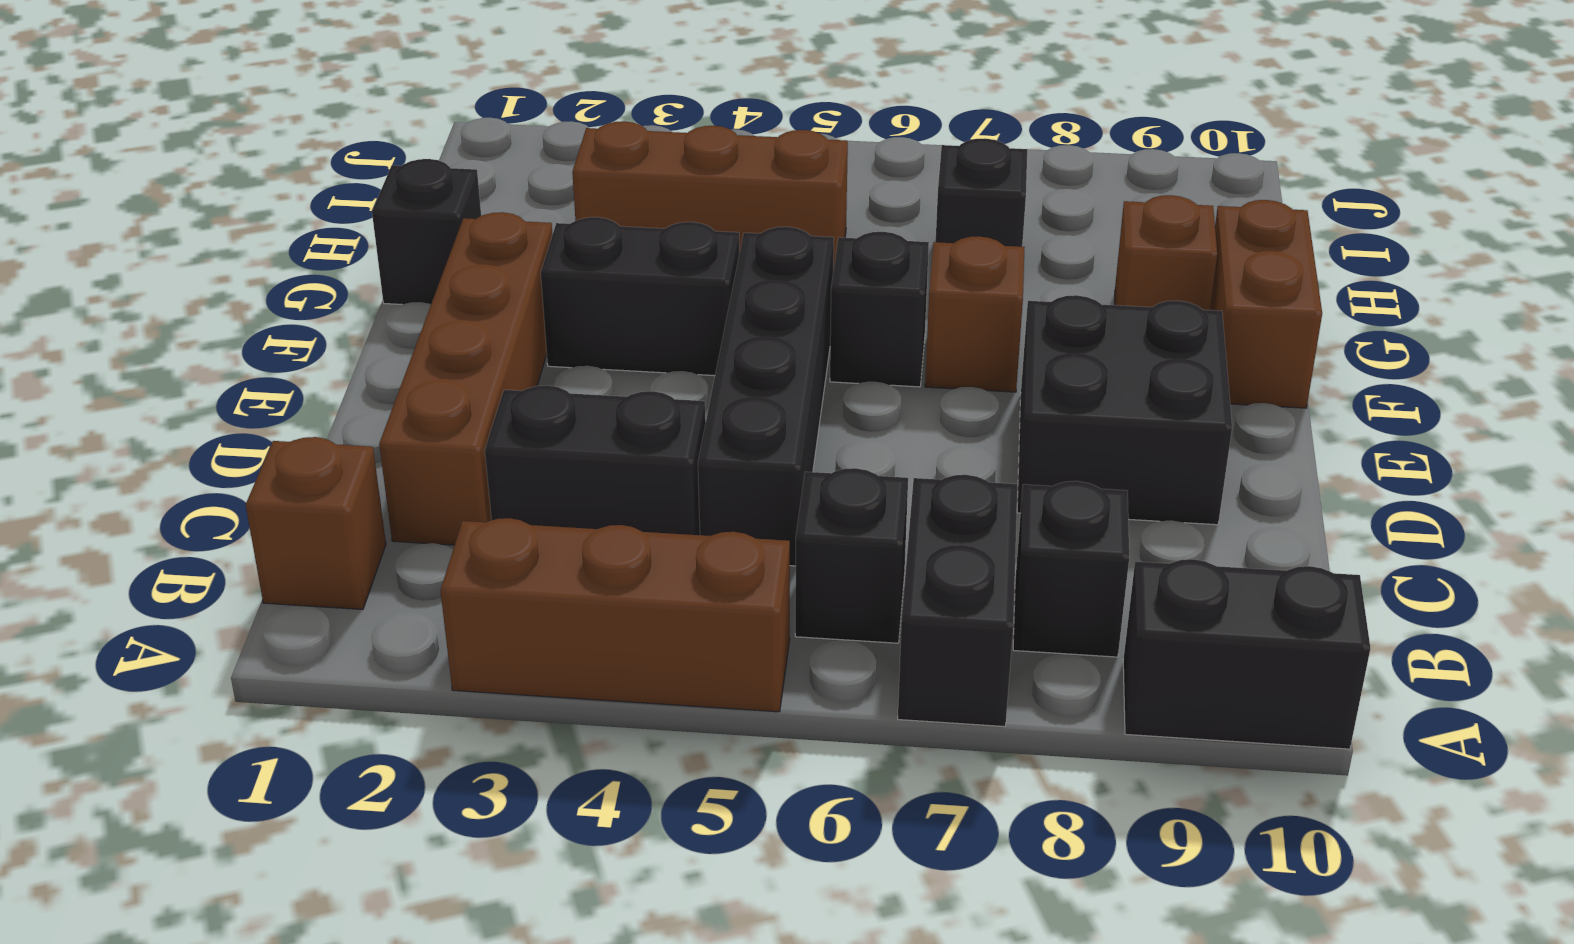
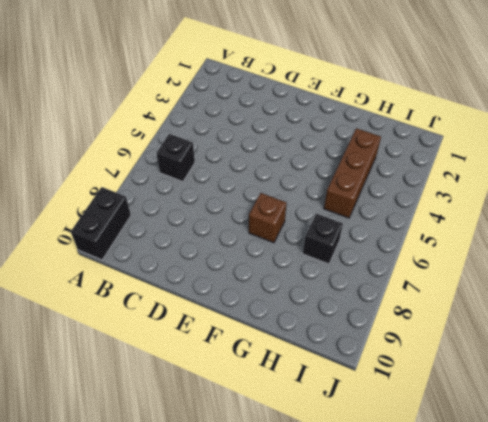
none -> brown brick A3:A5 level 1
none -> black brick A7:B7 level 1
none -> brown brick B1 level 1

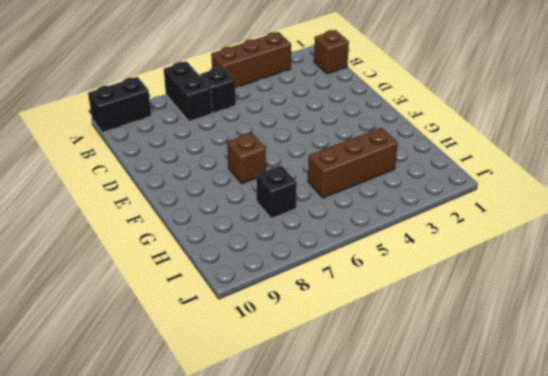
none -> black brick B8 level 1
none -> brown brick C2:F2 level 1
none -> black brick C3:C4 level 1

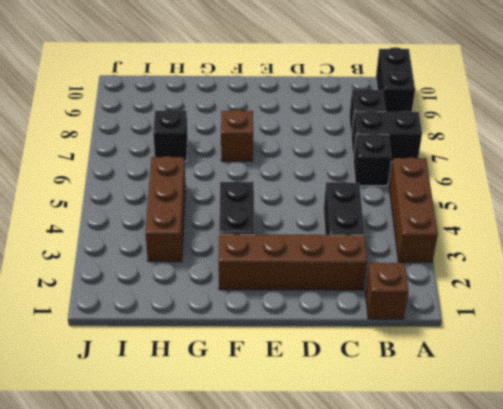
none -> black brick C5:F5 level 1
none -> black brick D8:E9 level 1
none -> black brick F6 level 1

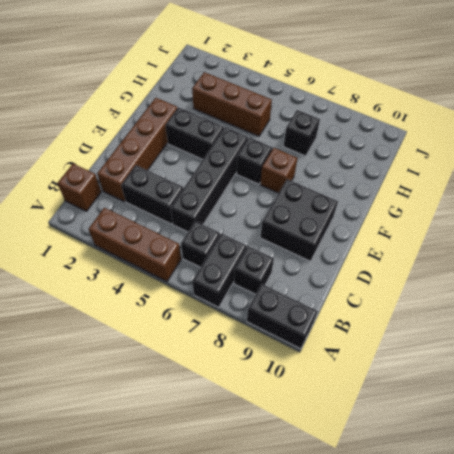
none -> brown brick F10:G10 level 1
none -> black brick G1 level 1
none -> brown brick G9 level 1

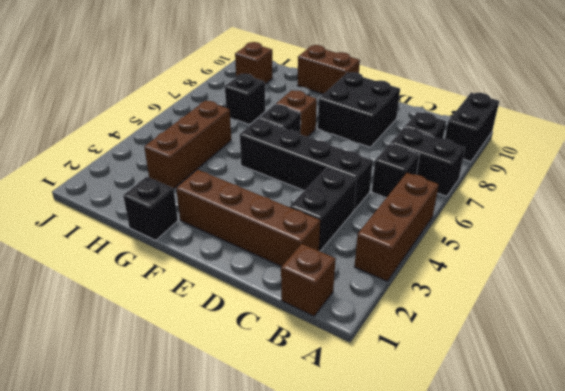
brown brick I9 level 1 -> brown brick G9 level 1
none -> black brick F3:F4 level 1

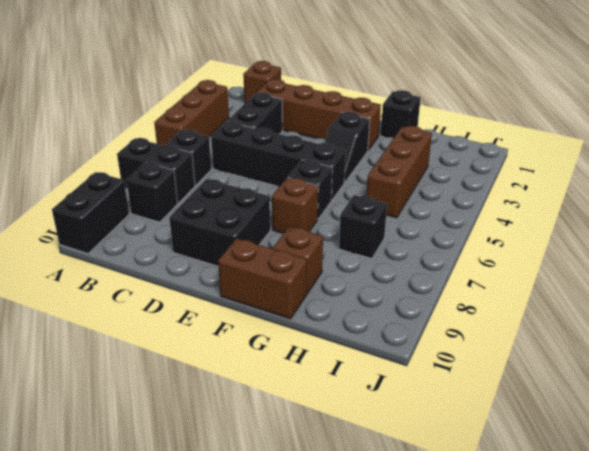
black slope F3:F4 level 1 top 3 -> black brick F3:F4 level 1

